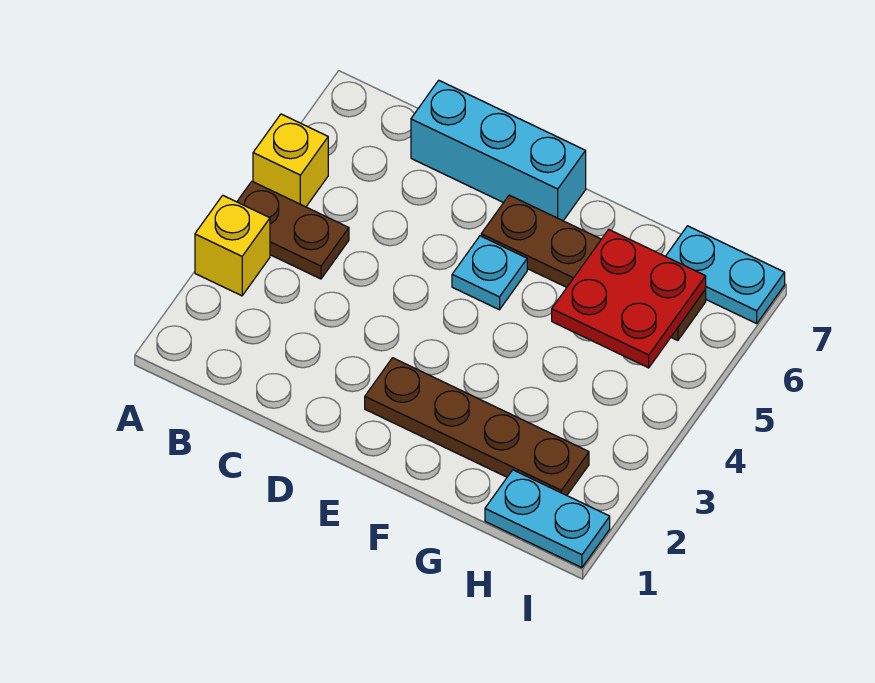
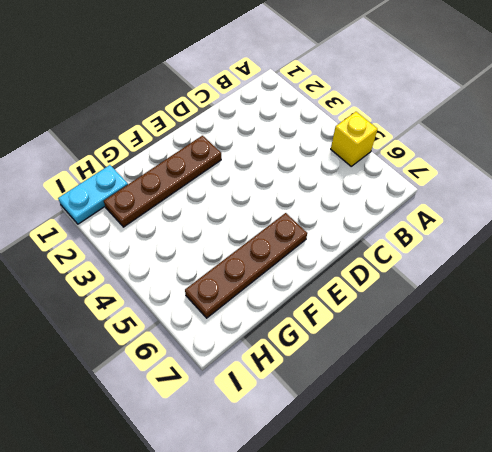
none -> yellow brick A3 level 1
none -> brown plate A4:B4 level 1

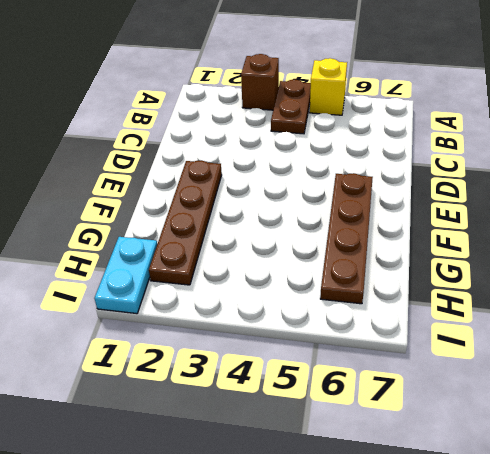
brown brick A3 level 1 -> yellow brick A3 level 1
none -> cyan brick C7:E7 level 1
none -> cyan plate E5 level 1

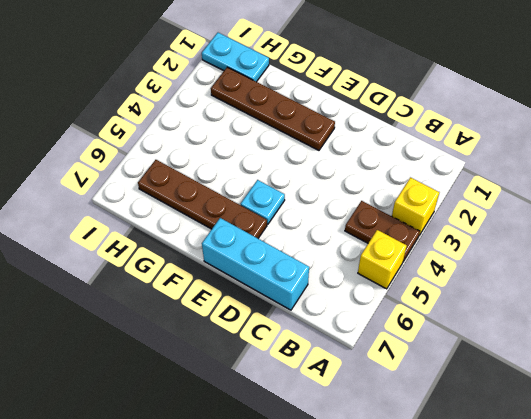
none -> cyan plate H7:I7 level 1
none -> red plate G5:H6 level 2

